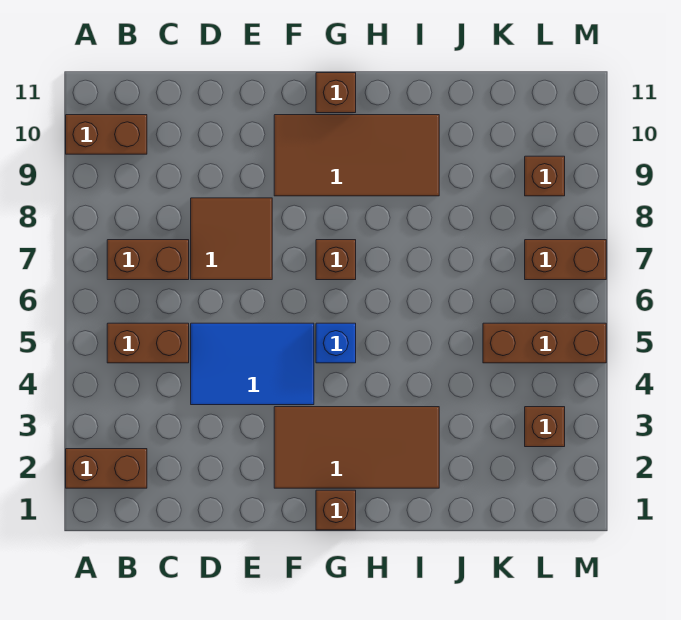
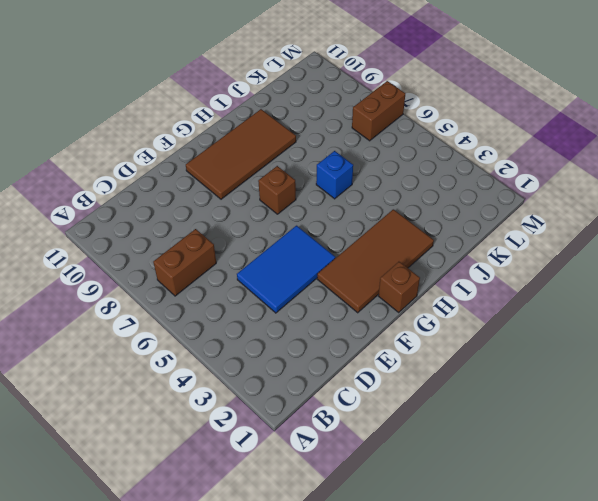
blue brick I6 level 1 -> blue brick G5 level 1
none -> brown brick A2:B2 level 1
none -> brown brick A10:B10 level 1
none -> brown brick B5:C5 level 1

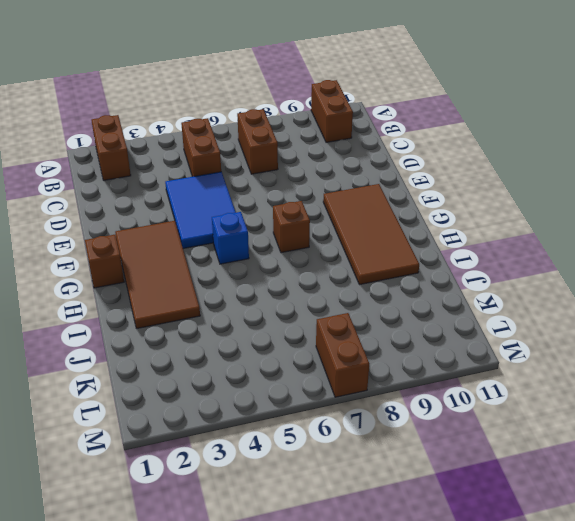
none -> brown tile D7:E8 level 1
none -> brown brick G11 level 1
none -> brown brick K5:M5 level 1

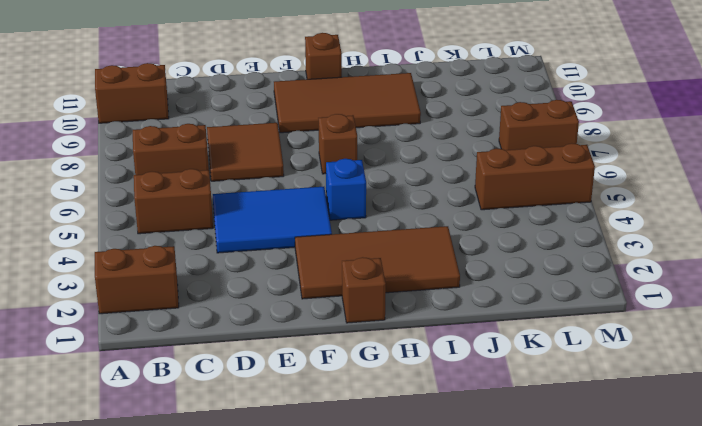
none -> brown brick L3 level 1
none -> brown brick L9 level 1

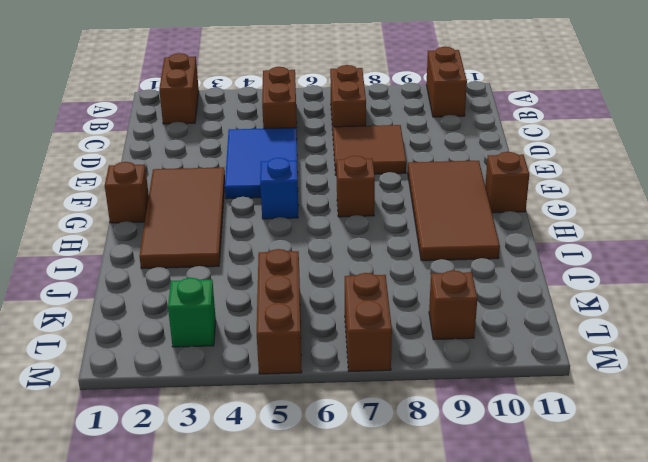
green brick L3 level 1 -> brown brick L3 level 1

